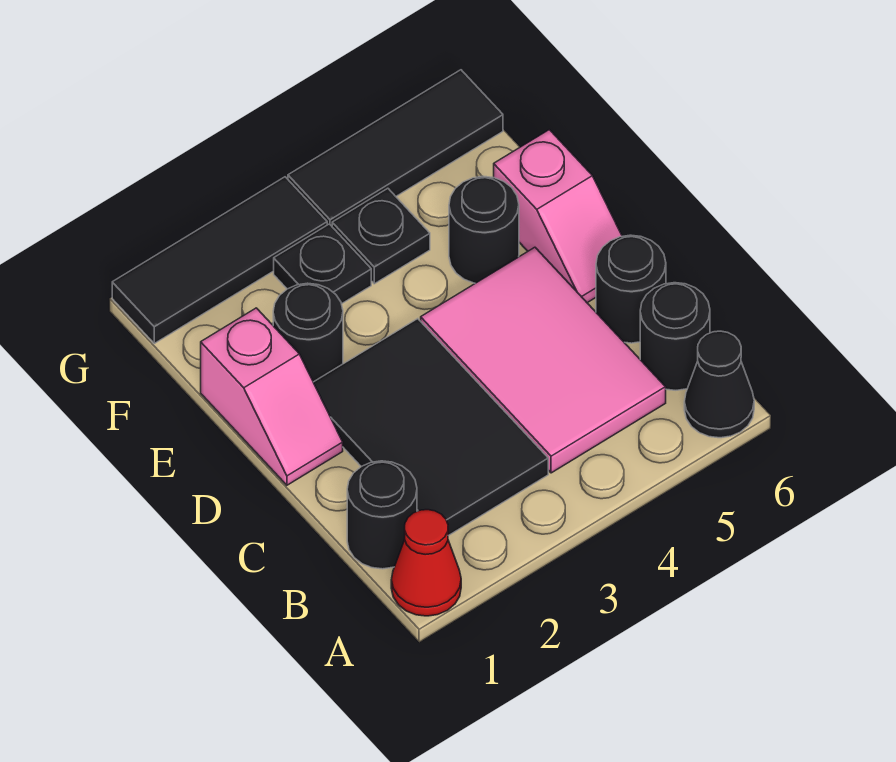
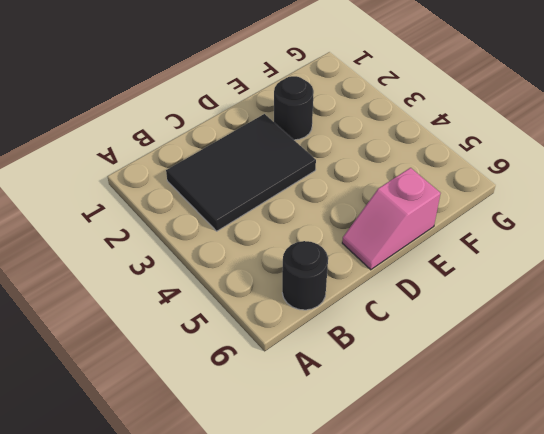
none -> red cone A1 level 1
none -> black cone A6 level 1
none -> black round brick B1 level 1

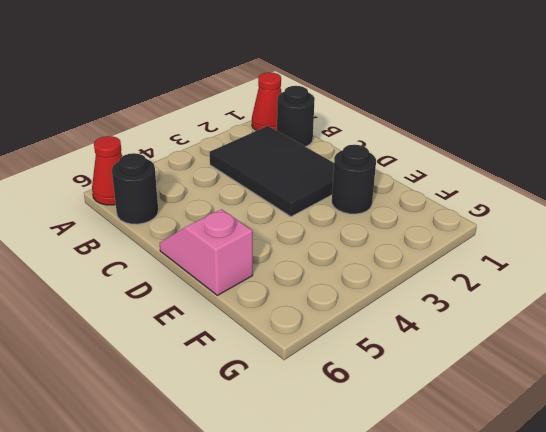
red cone A6 level 1 -> black cone A6 level 1
none -> pink tile B4:D5 level 1
none -> black round brick C6 level 1
none -> pink slope D1:E1 level 1 top E

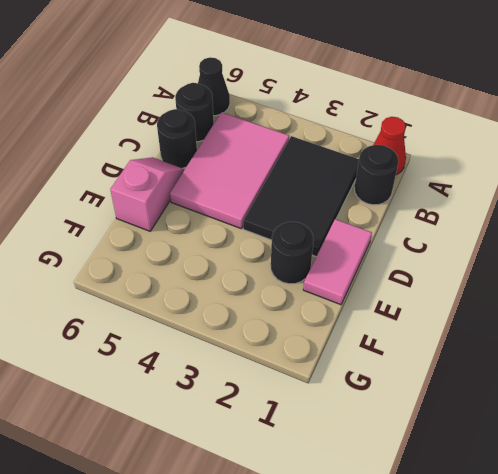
pink tile D1:E1 level 1 -> pink slope D1:E1 level 1 top E
none -> black round brick E5 level 1
none -> black plate F3 level 1
none -> black plate F4 level 1

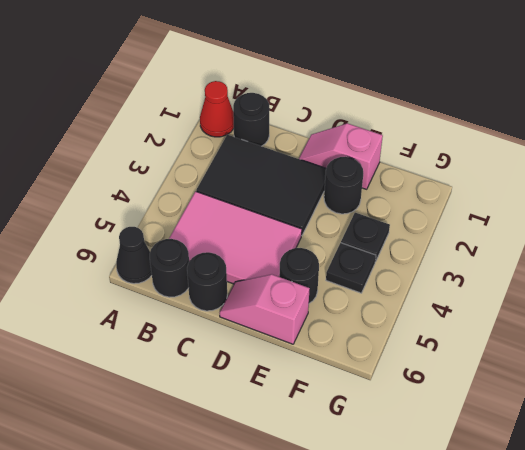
none -> black tile G1:G3 level 1
none -> black tile G4:G6 level 1

